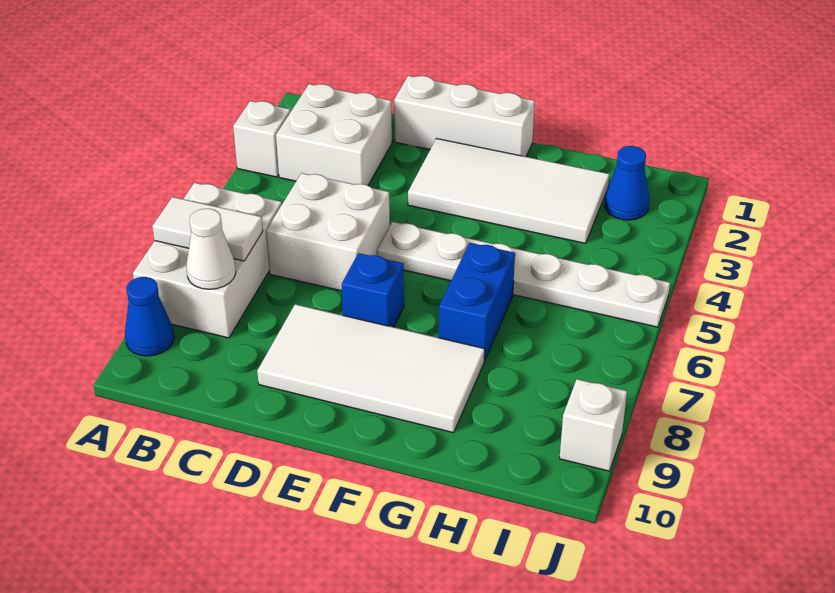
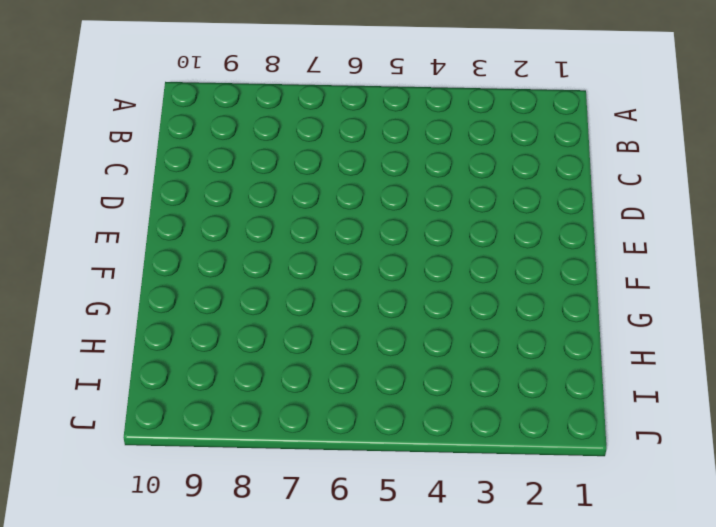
none -> white brick A3 level 1
none -> white brick A6:B8 level 1
none -> blue cone A9 level 1

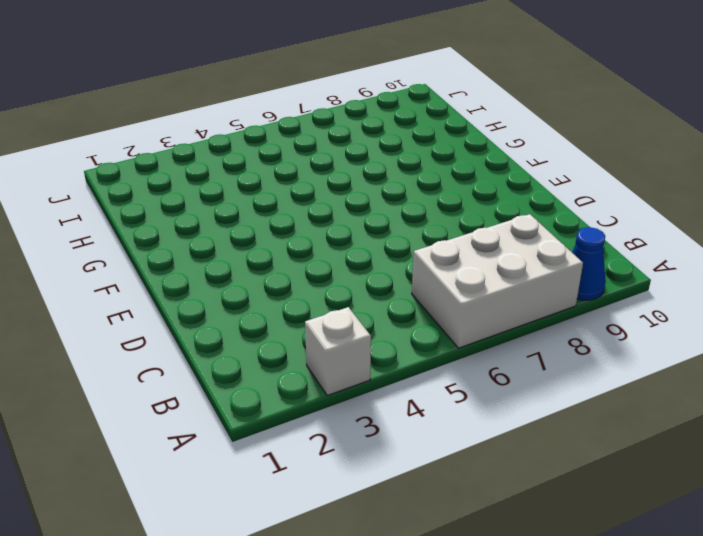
none -> white brick B2:C3 level 1
none -> white brick C5:D6 level 1
none -> white brick D1:F1 level 1

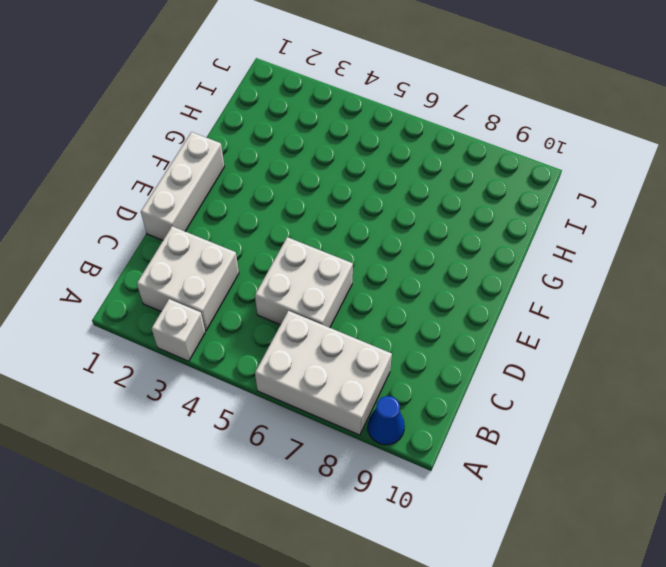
none -> white tile D8:G9 level 1
none -> white tile E2:H3 level 1
none -> white plate E5:J5 level 1

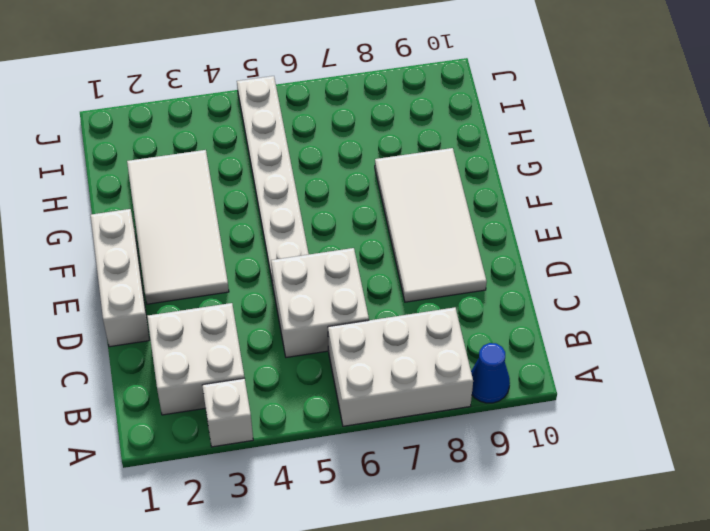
none -> blue brick E7 level 1
none -> blue brick G6:G7 level 1
none -> blue cone I2 level 1

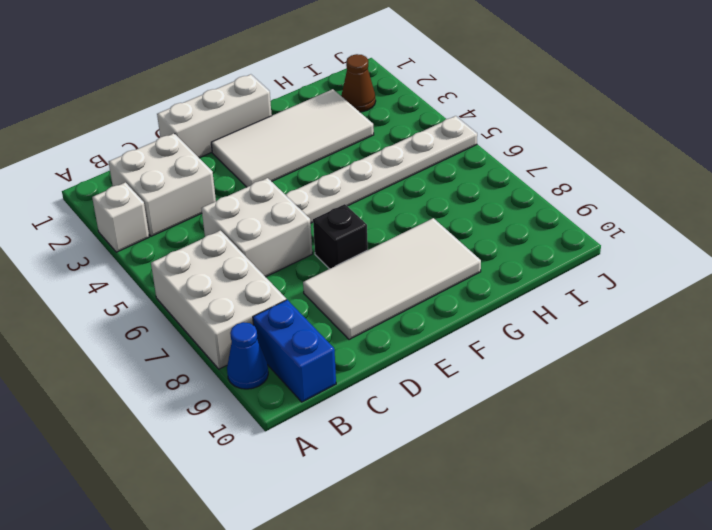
blue brick B9:B10 level 1 -> blue brick G6:G7 level 1
black brick E7 level 1 -> blue brick E7 level 1
brown cone I2 level 1 -> blue cone I2 level 1
none -> white brick J9 level 1
none -> white tile A7:B7 level 2
none -> white cone B8 level 2

